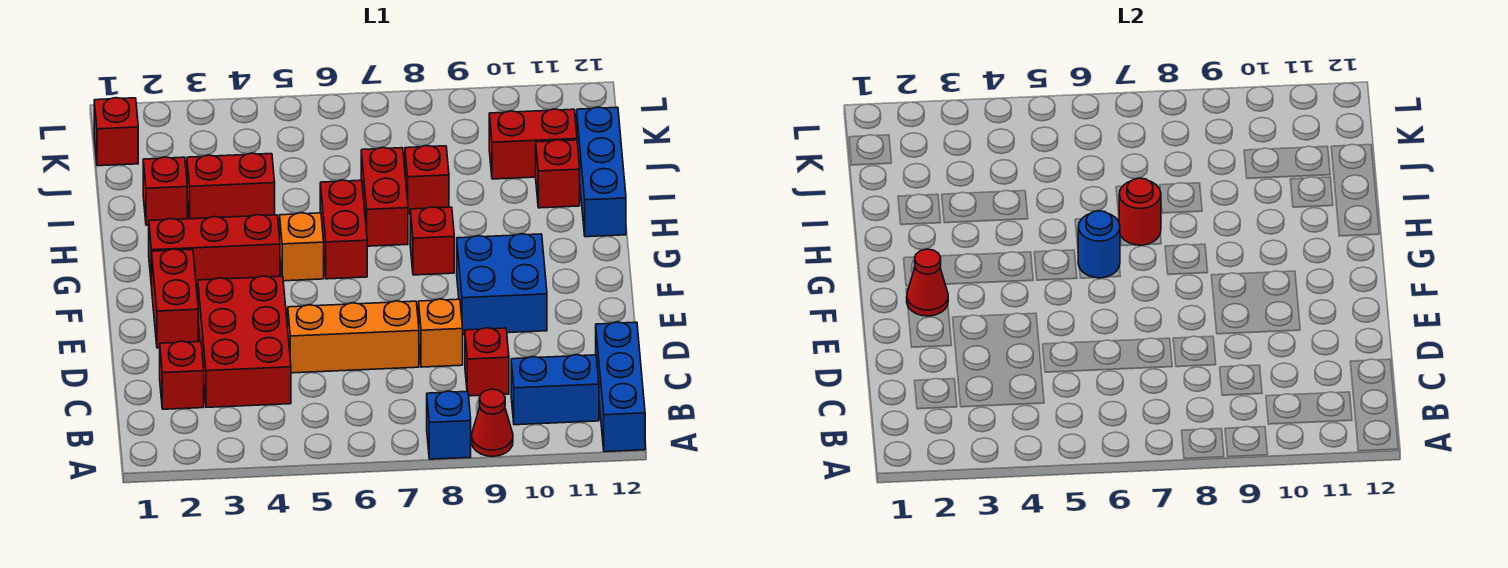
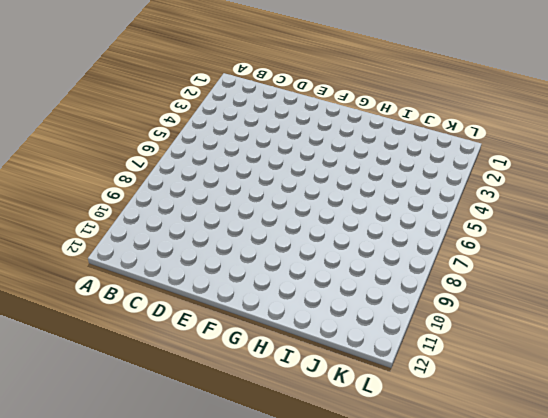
none -> blue brick A8 level 1
none -> red cone A9 level 1
none -> blue brick A12:C12 level 1

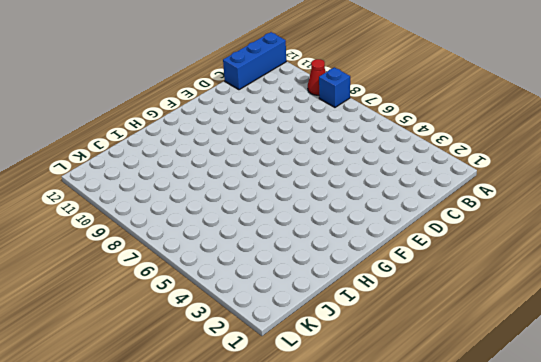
none -> blue brick B10:B11 level 1
none -> red brick C2 level 1
none -> red brick C3:E4 level 1

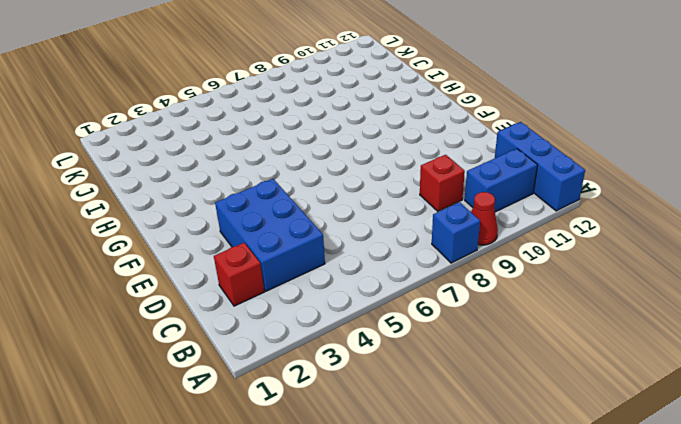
blue brick C3:E4 level 1 -> red brick C3:E4 level 1
none -> orange brick D5:D7 level 1
none -> orange brick D8 level 1
none -> red brick E2:F2 level 1

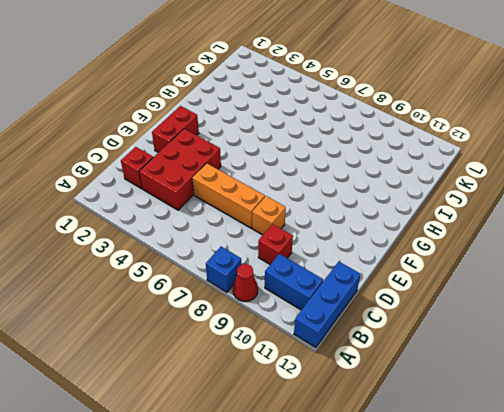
none -> blue brick E9:F10 level 1
none -> red brick G2:G4 level 1
none -> orange brick G5 level 1

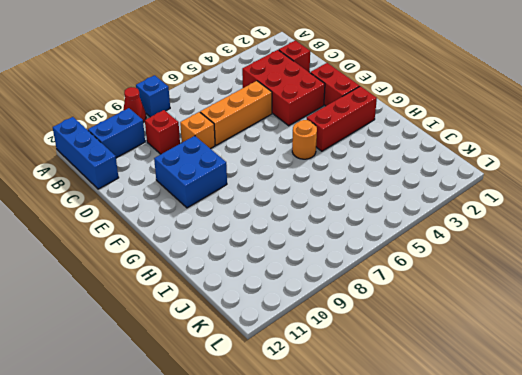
orange round brick G5 level 1 -> orange brick G5 level 1
none -> red brick G6:H6 level 1
none -> red brick G8 level 1
none -> red brick H7:I7 level 1

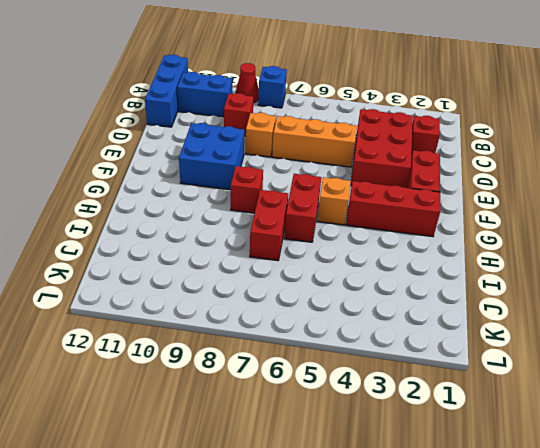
none -> blue brick H12:J12 level 1
none -> red brick I2 level 1
none -> red brick I3:I4 level 1

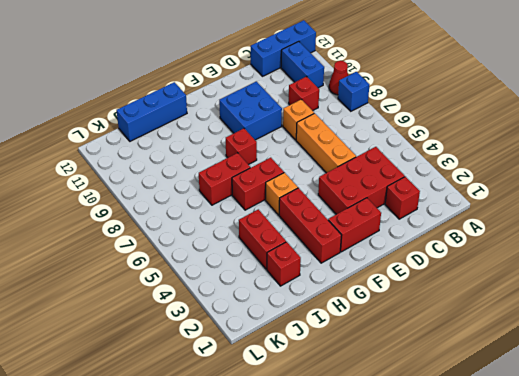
none -> red brick I8 level 1
none -> red brick I11 level 1
none -> red brick J10:J11 level 1

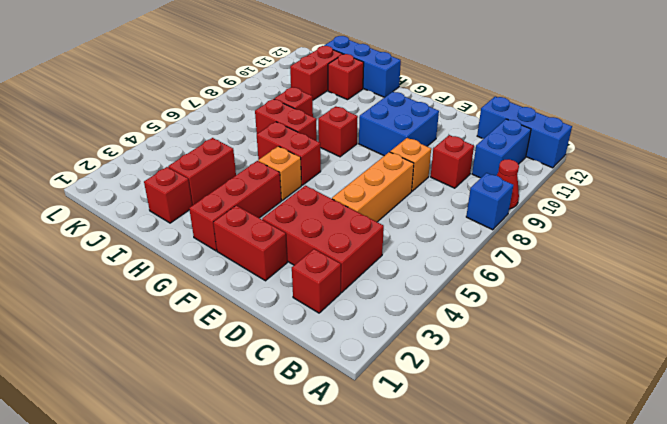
none -> red brick K1 level 1
none -> red cone F2 level 2
none -> blue round brick G6 level 2

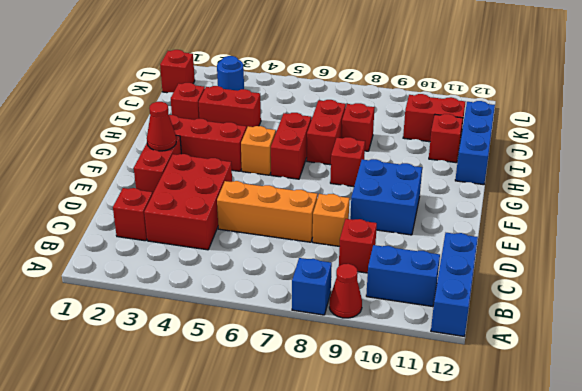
blue round brick K3 level 1 -> blue round brick G6 level 2
none -> red round brick H7 level 2

